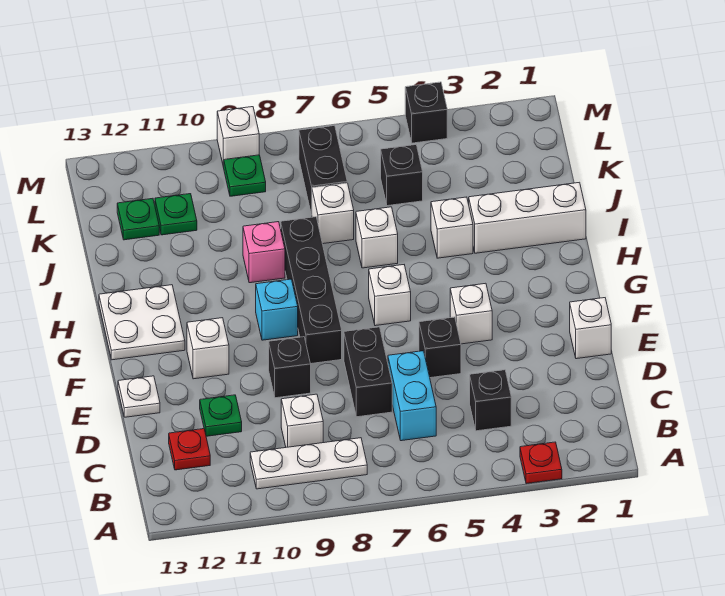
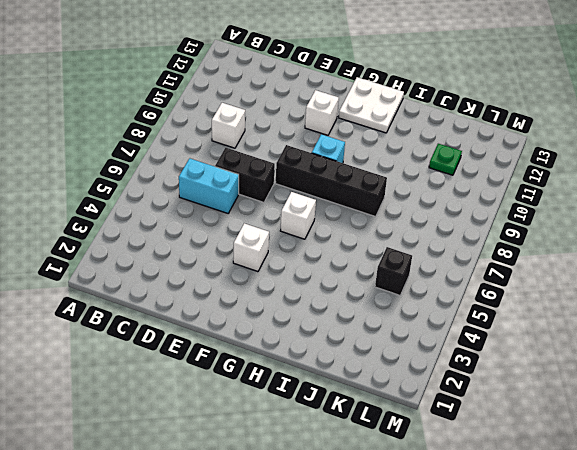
none -> red plate A3 level 1
none -> white plate B8:B10 level 1
none -> black brick C4 level 1
none -> red plate C12 level 1

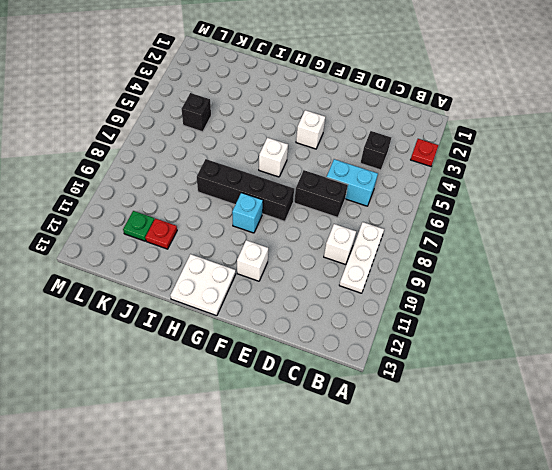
red plate J11 level 1 -> red plate C12 level 1
none -> green plate D11 level 1
none -> white brick E1 level 1
none -> black brick E5 level 1
none -> black brick E9 level 1

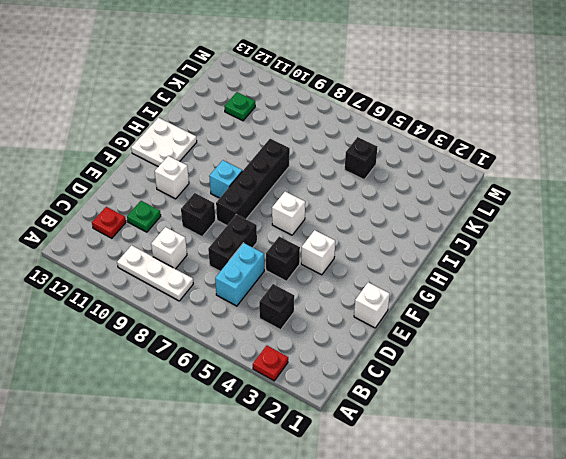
none -> white plate E13 level 1
none -> white brick I1:I3 level 1
none -> white brick I4 level 1
none -> white brick I6 level 1

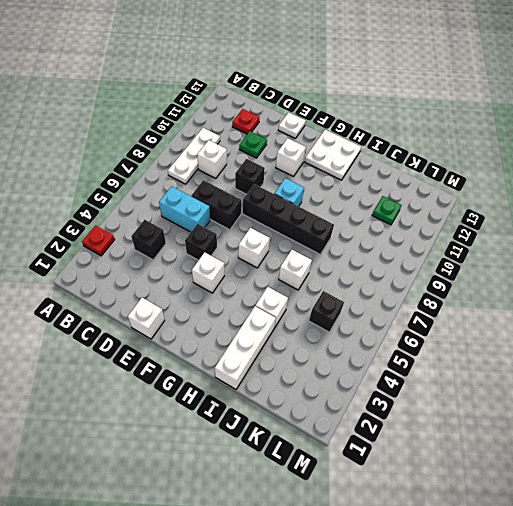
none -> pink brick I9 level 1
none -> white brick J7 level 1
none -> black brick K7:L7 level 1
none -> green plate K12 level 1

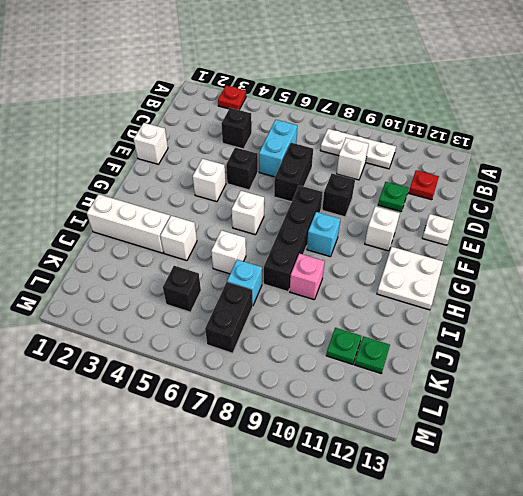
cyan brick J7 level 1 -> white brick J7 level 1
none -> green plate L9 level 1
none -> black brick M4 level 1
none -> white brick M9 level 1

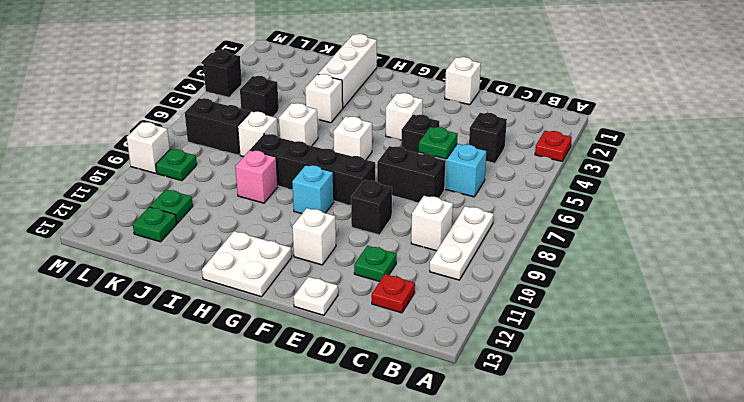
green plate D6 level 2 -> none

